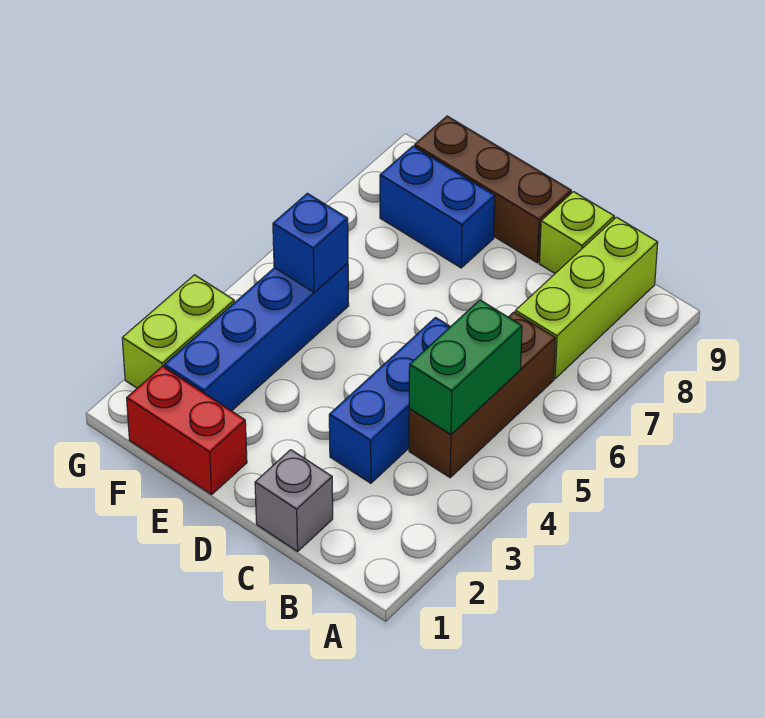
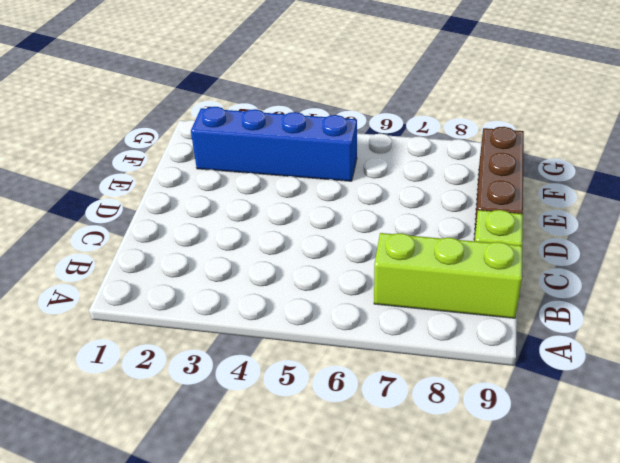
none -> brown brick B4:B6 level 1
none -> grey brick C1 level 1
none -> blue brick C3:C5 level 1

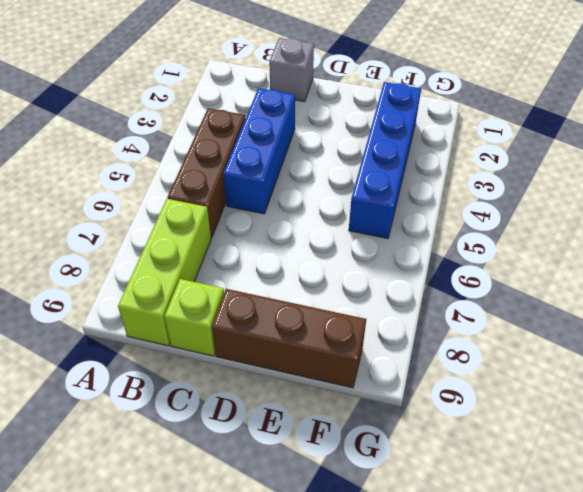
none -> red brick E1:F1 level 1
none -> blue brick E8:F8 level 1
none -> lime brick G2:G3 level 1

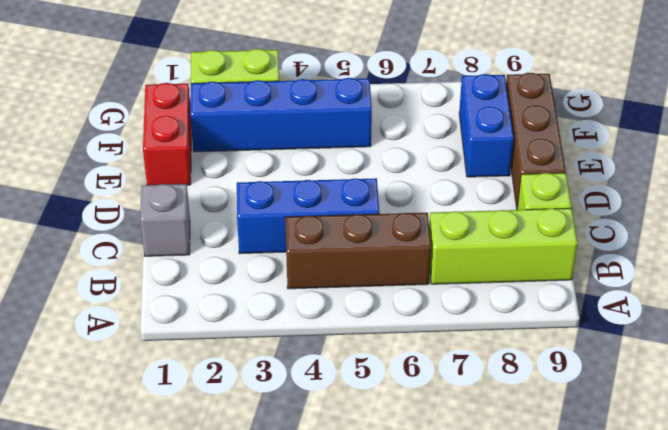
none -> green brick B4:B5 level 2
none -> blue brick F5 level 2

